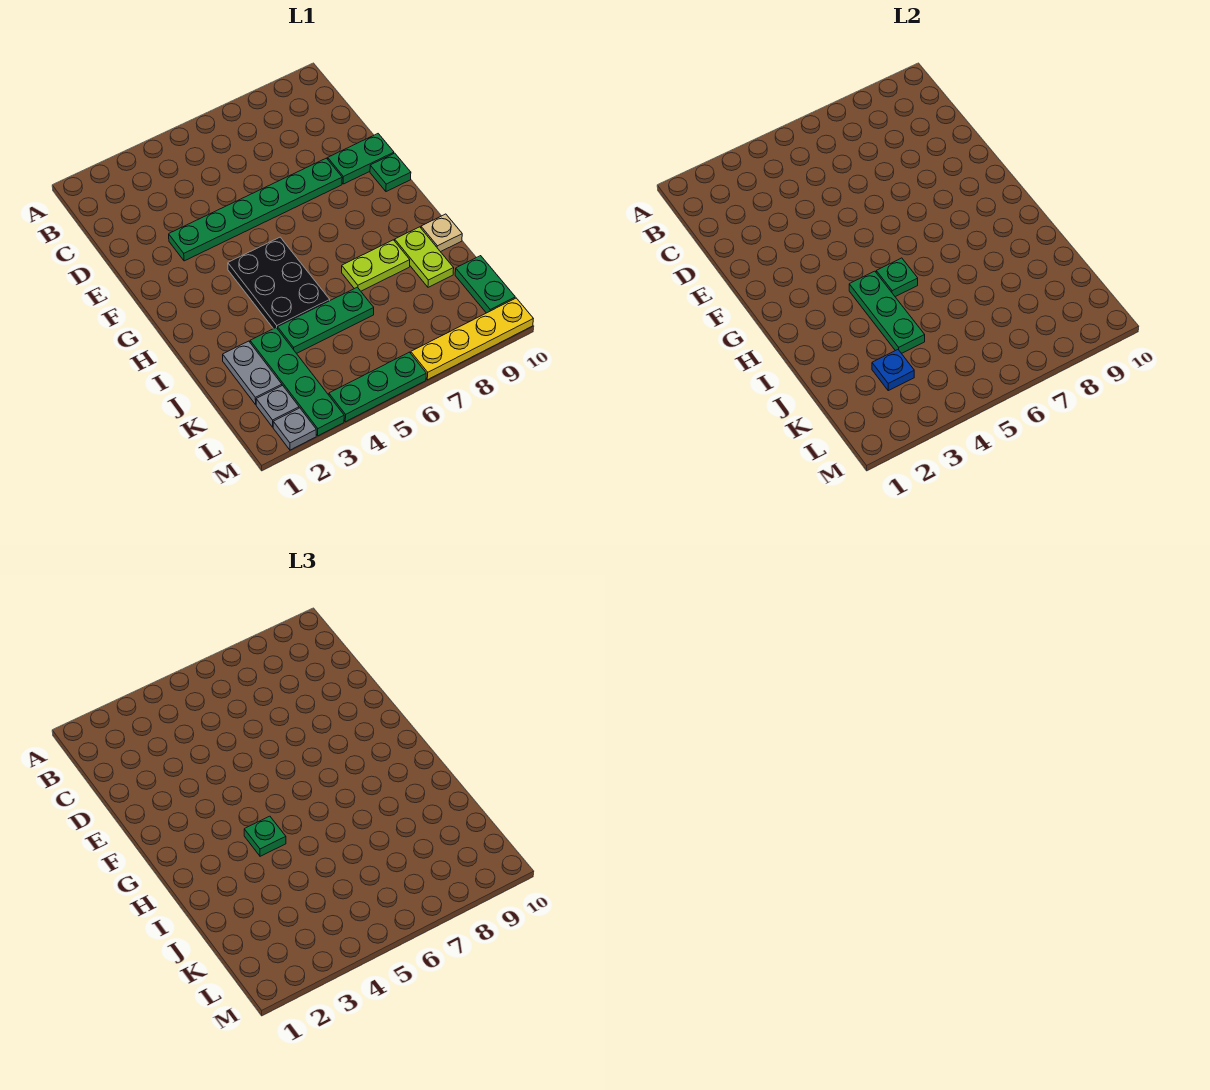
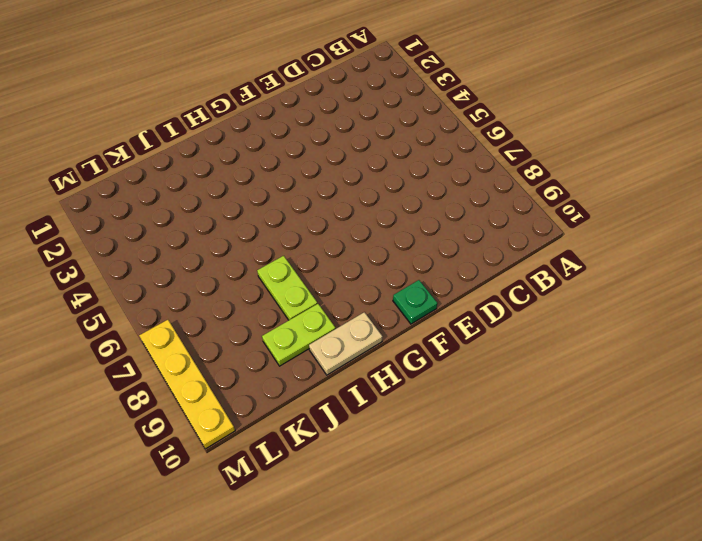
tan plate H10:I10 level 1 -> tan plate I10 level 1
none -> green plate E3:E8 level 1
none -> green plate E9:E10 level 1
none -> black plate G4:I5 level 1

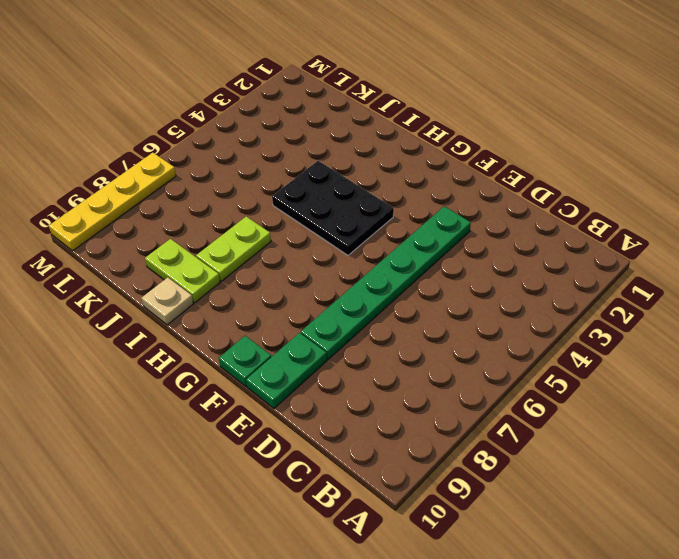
none -> grey plate J2:K2 level 1
none -> green plate J3:M3 level 1
none -> green plate J4:J6 level 1

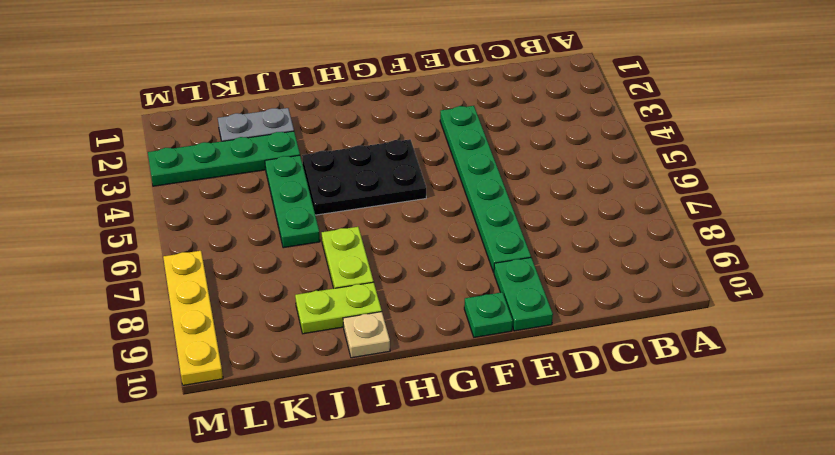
none -> green plate K10:L10 level 1
none -> grey plate L2 level 1
none -> grey plate M2 level 1

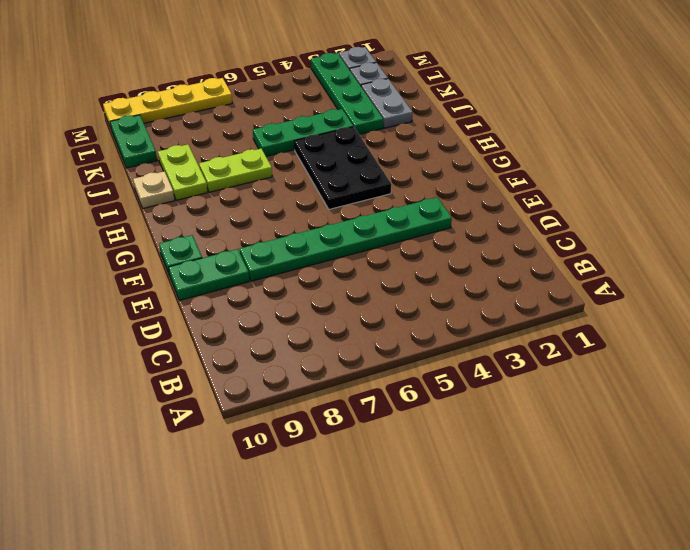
none -> green plate M4:M6 level 1
none -> green plate H4:J4 level 2
none -> green plate H5 level 2

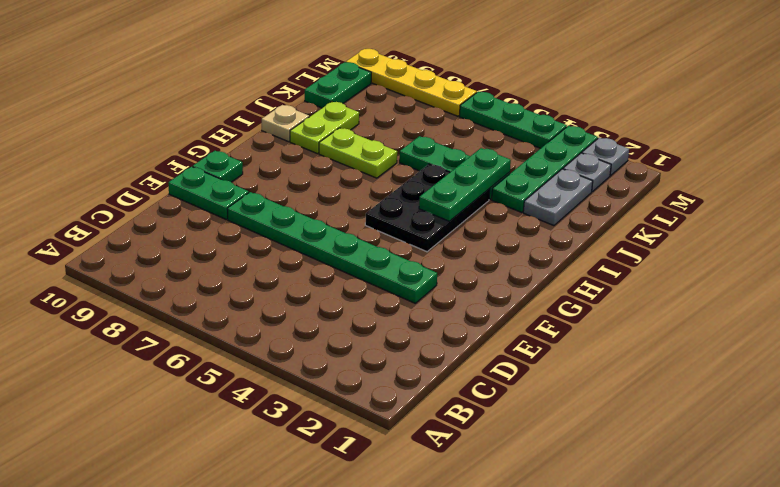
none -> green plate H5 level 2
none -> blue plate K3 level 2
none -> green plate H4 level 3

